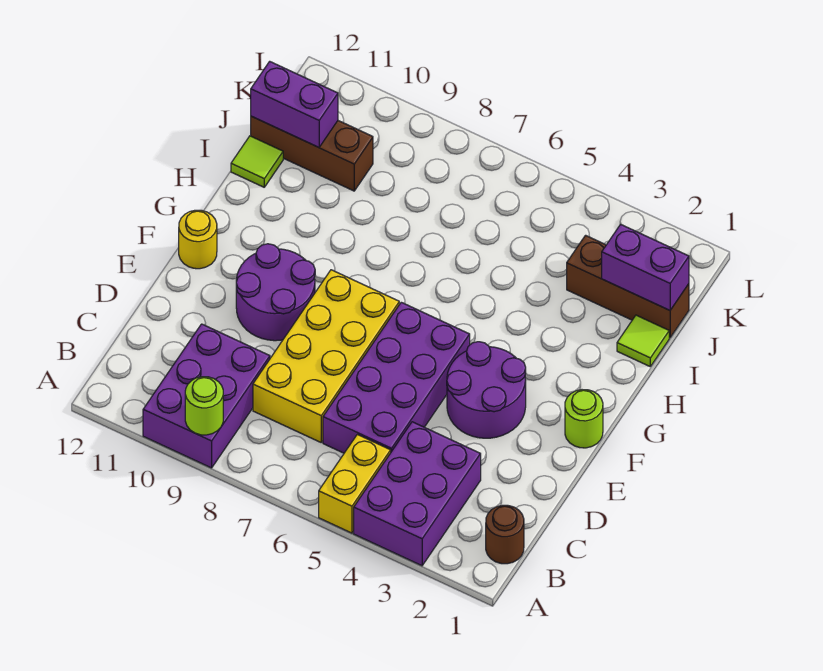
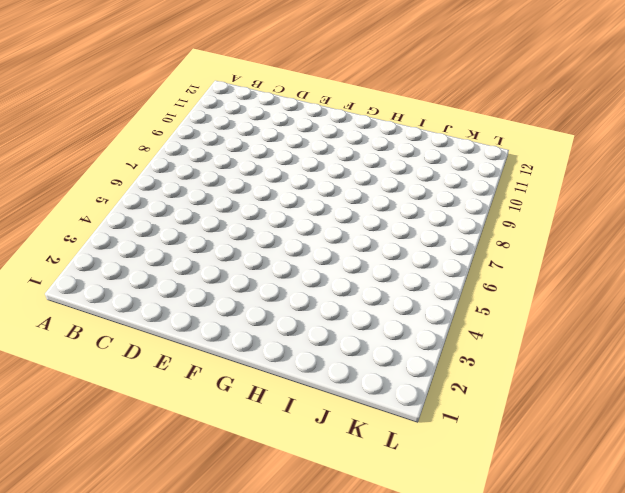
none -> purple brick A3:C4 level 1
none -> yellow brick A5:B5 level 1
none -> purple brick A9:C10 level 1

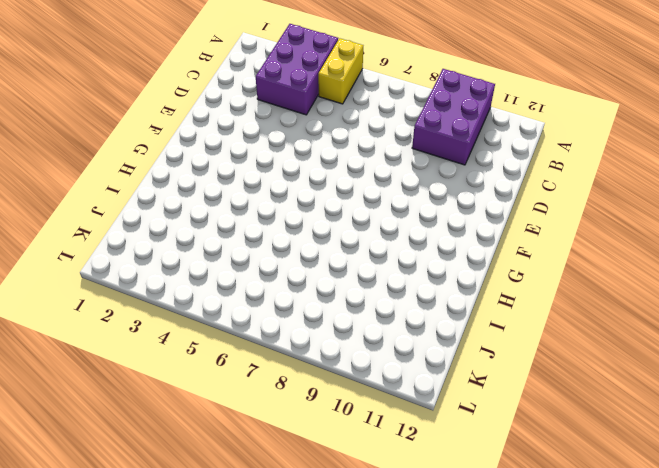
none -> brown round brick B1 level 1
none -> purple brick C5:F6 level 1
none -> yellow brick C7:F8 level 1

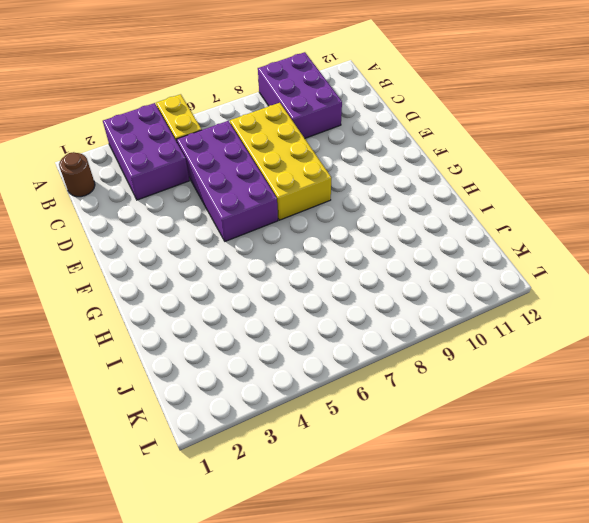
none -> purple round brick E3:F4 level 1
none -> purple round brick E9:F10 level 1
none -> lime round brick F1 level 1

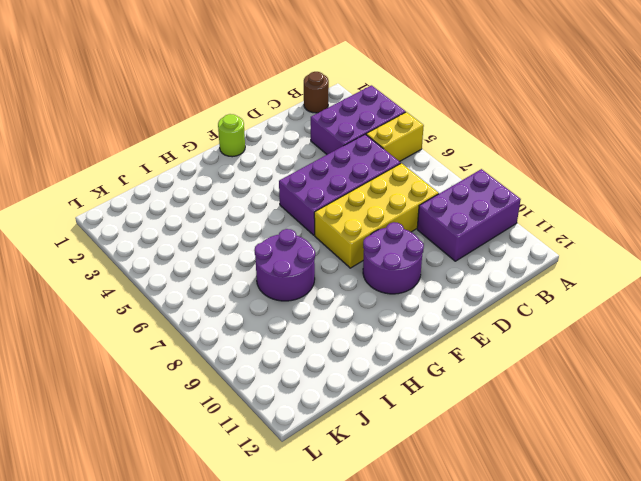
purple round brick H7:I8 level 1 -> purple round brick E3:F4 level 1
none -> yellow round brick F12 level 1
none -> lime tile I1 level 1
none -> lime tile I12 level 1

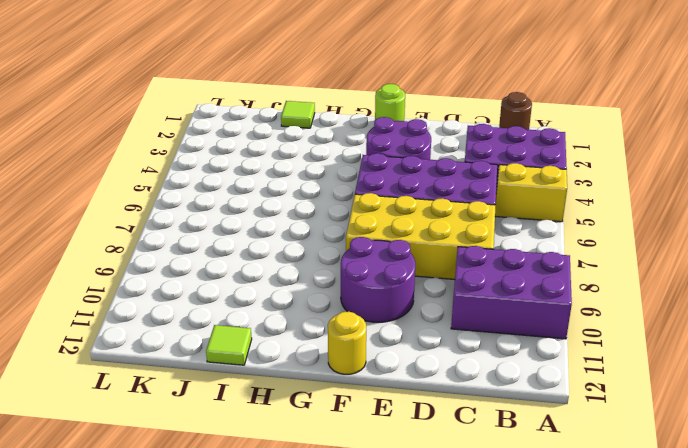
none -> brown brick J1:J3 level 1
none -> brown brick J10:J12 level 1
none -> lime round brick A9 level 2

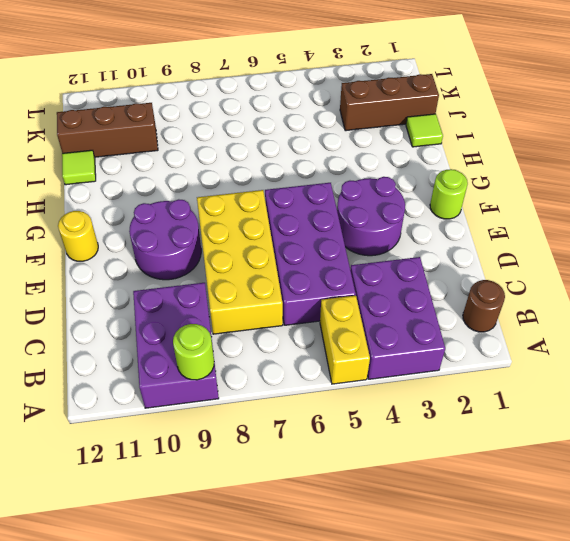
none -> purple brick J1:J2 level 2
none -> purple brick J11:J12 level 2

